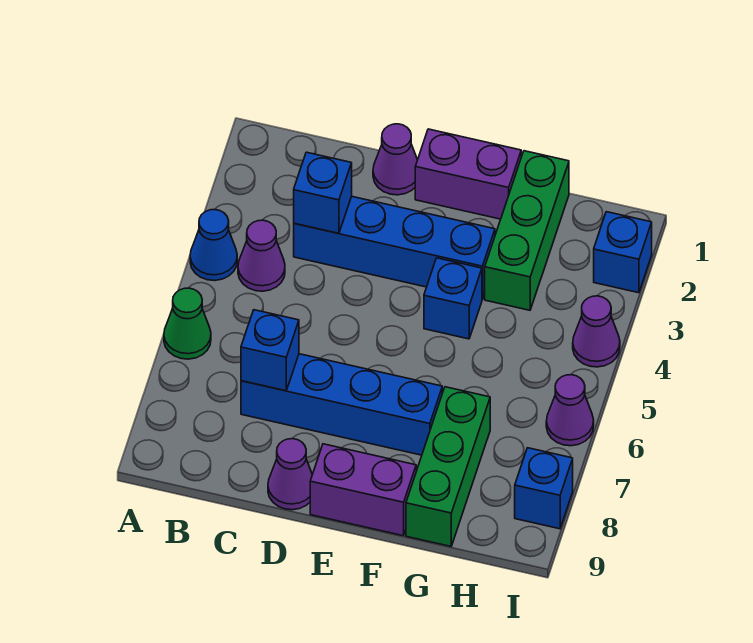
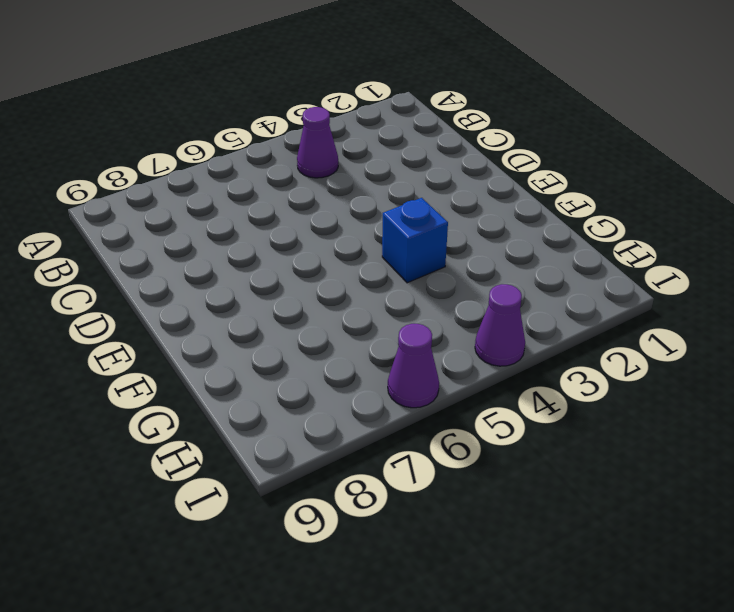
none -> blue cone A4 level 1
none -> green cone A6 level 1
none -> blue brick C3:F3 level 1

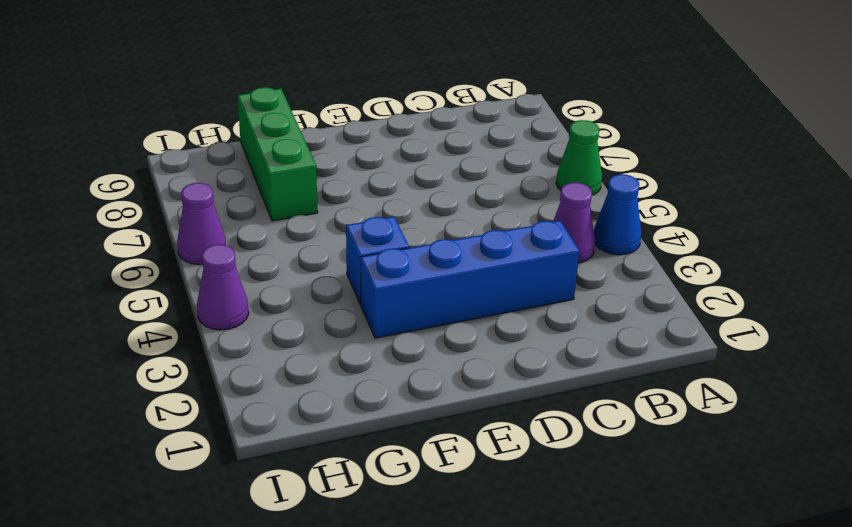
none -> blue brick C7:F7 level 1
none -> purple cone D1 level 1
none -> purple cone D9 level 1

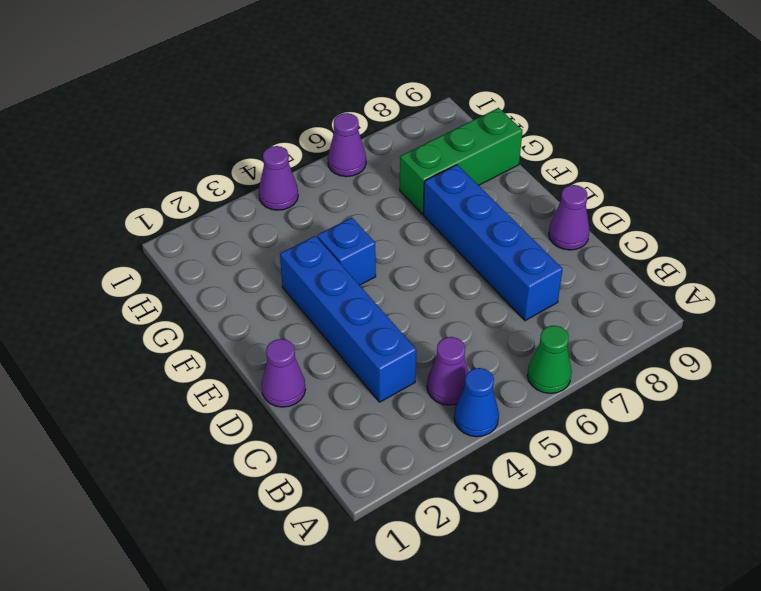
none -> purple brick E1:F1 level 1
none -> purple brick E9:F9 level 1
none -> green brick G1:G3 level 1

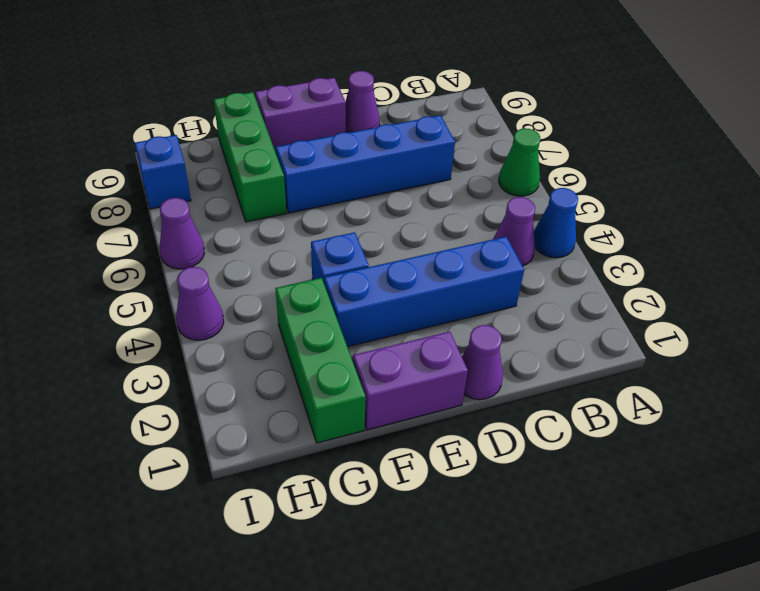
none -> blue brick I2 level 1
none -> blue brick C3 level 2
none -> blue brick C7 level 2

